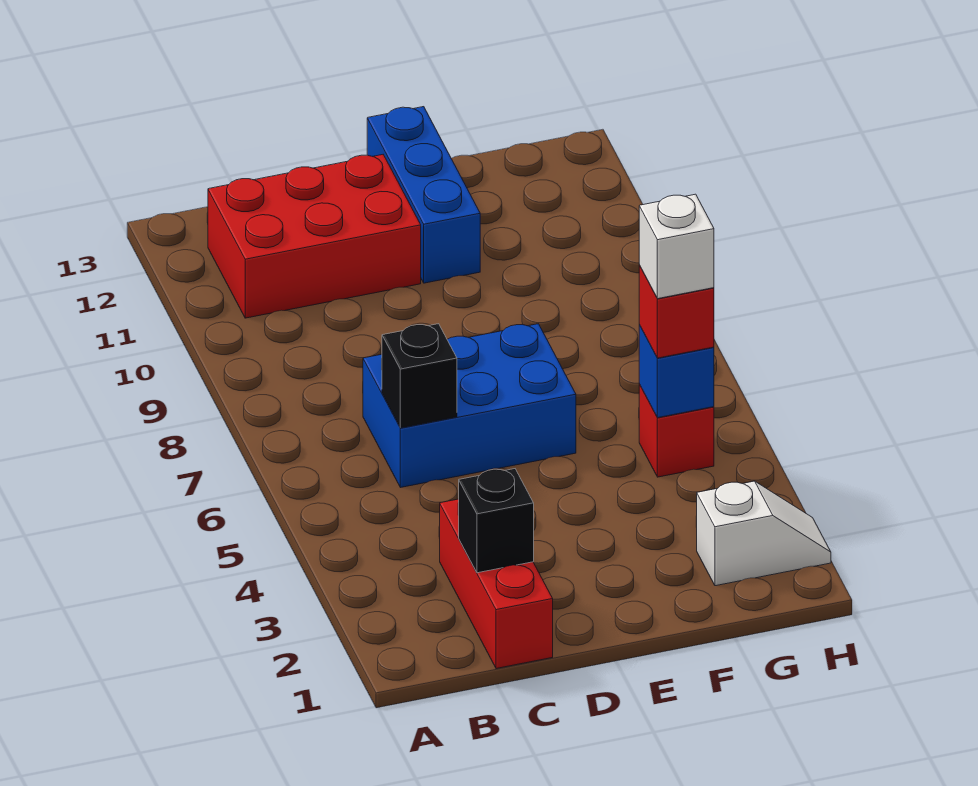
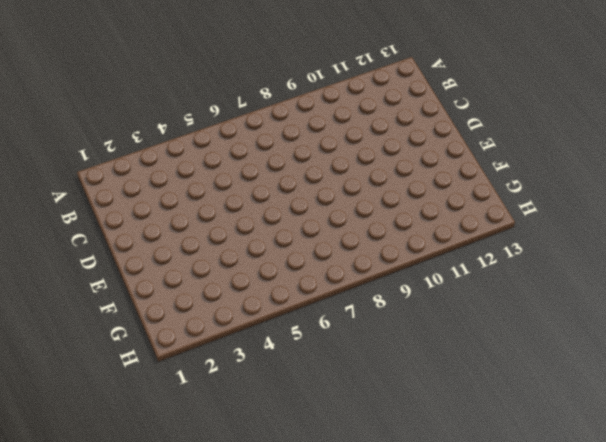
none -> red brick B11:D12 level 1
none -> red brick C1:C3 level 1

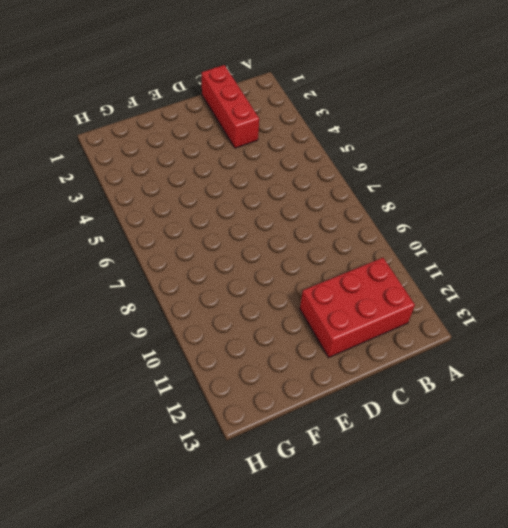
none -> blue brick C6:E7 level 1
none -> blue brick E11:E13 level 1

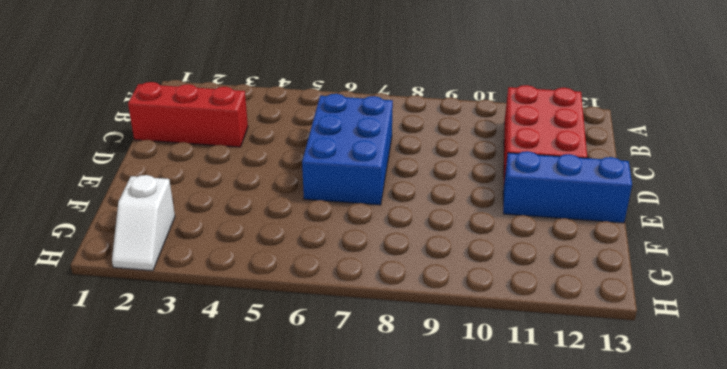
none -> red brick G5 level 1
none -> black brick C2 level 2

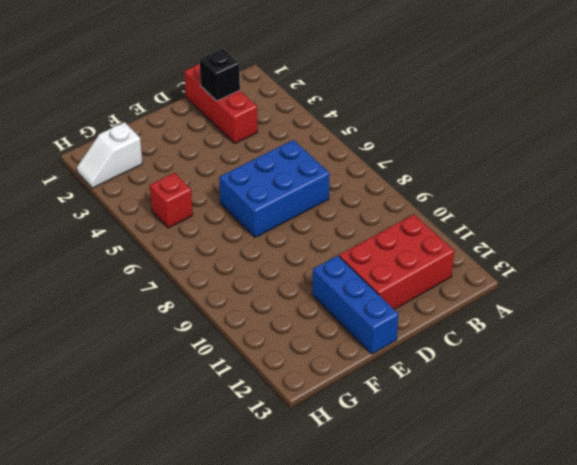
none -> black brick C6 level 2
none -> blue brick G5 level 2

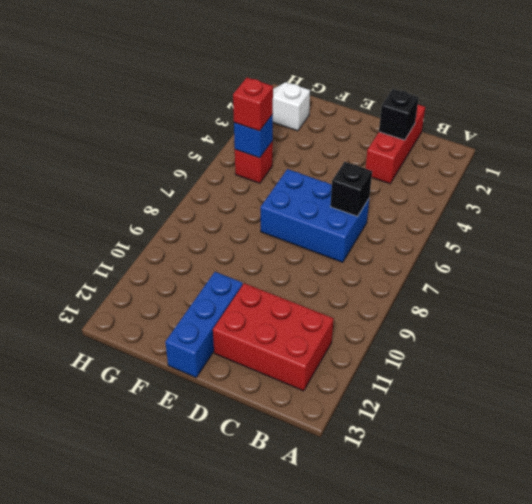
none -> white brick G5 level 4

